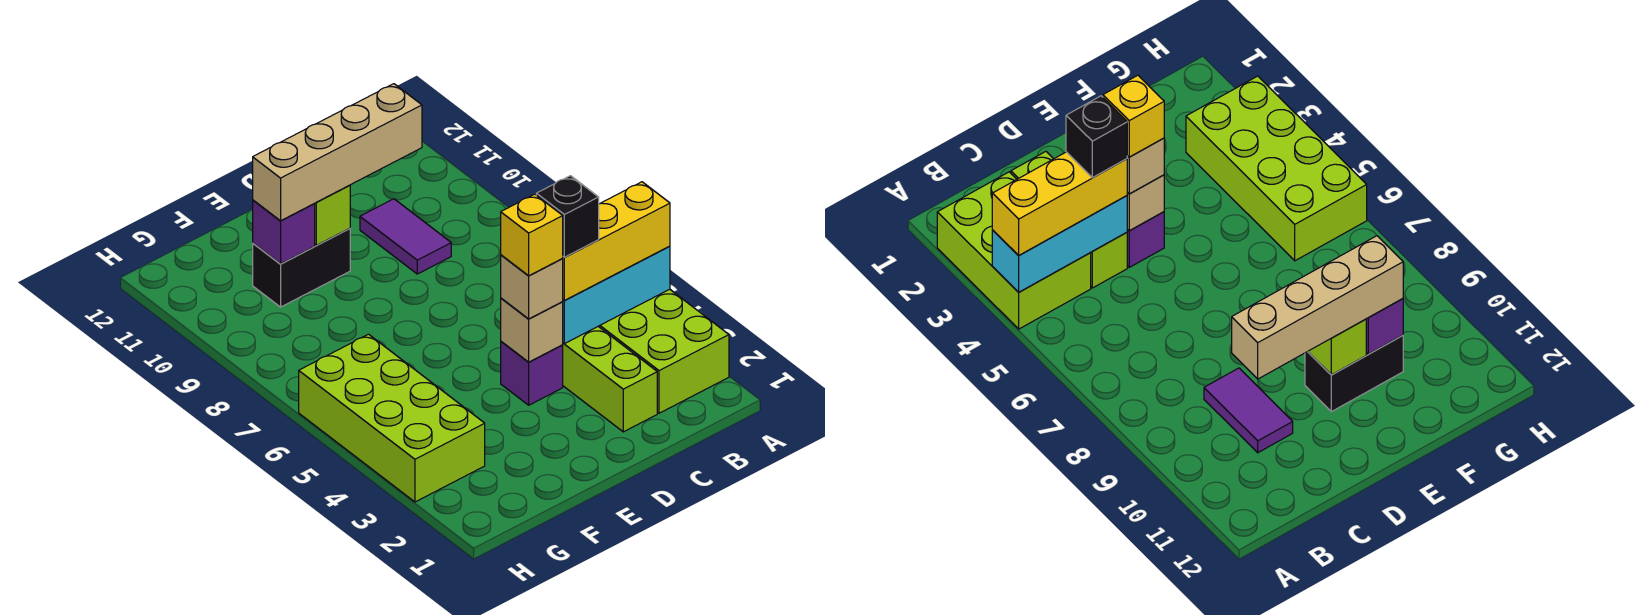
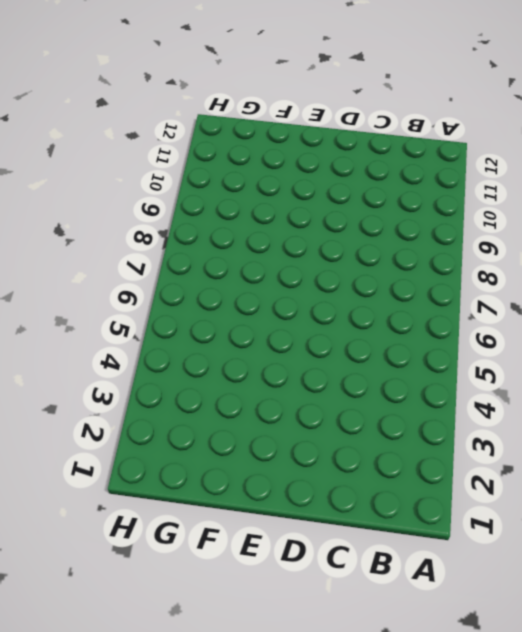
none -> lime brick A2:B4 level 1
none -> lime brick C2:C4 level 1
none -> purple tile C9:C10 level 1

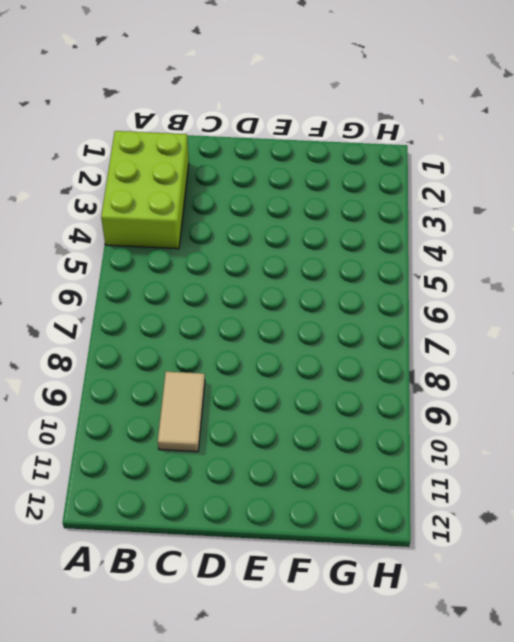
tan tile C9:C10 level 1 -> purple tile C9:C10 level 1
none -> lime brick C2:C4 level 1
none -> purple brick D4 level 1
none -> black brick E10:F10 level 1

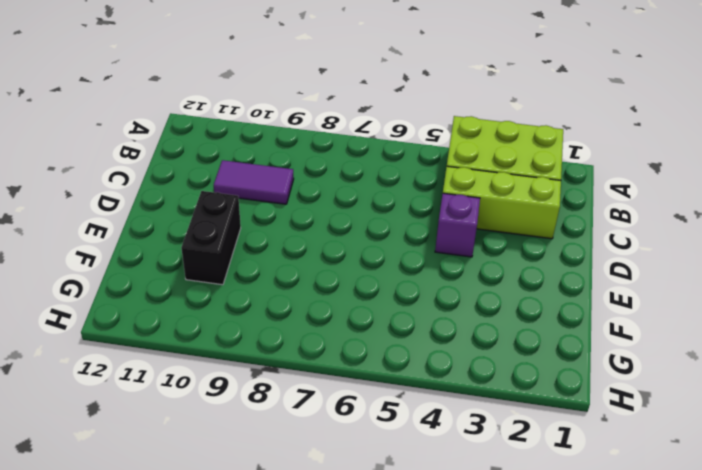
none -> lime brick G3:H6 level 1
none -> cyan brick A4:C4 level 2
none -> tan brick D4 level 2

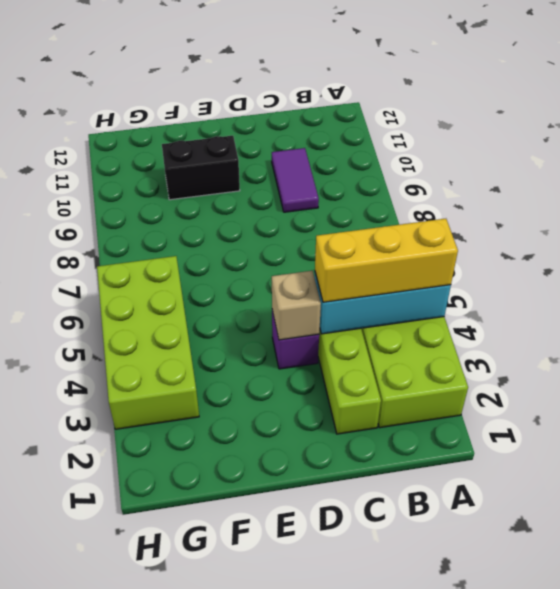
none -> lime brick E10 level 2
none -> purple brick F10 level 2
none -> tan brick C10:F10 level 3

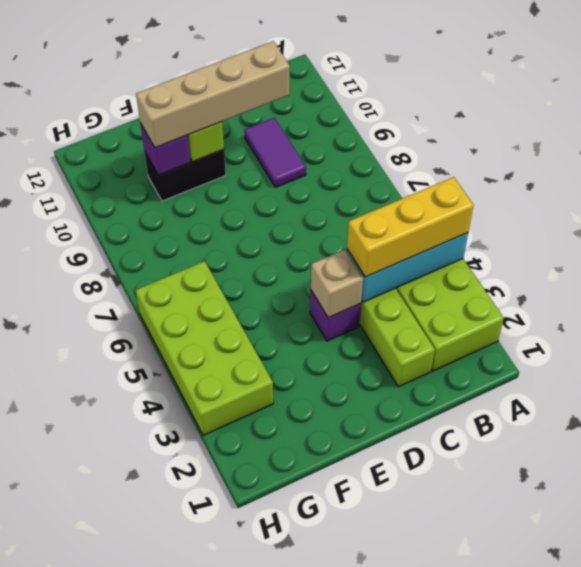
none -> tan brick D4 level 3
none -> black brick C4 level 4
none -> yellow brick D4 level 4

